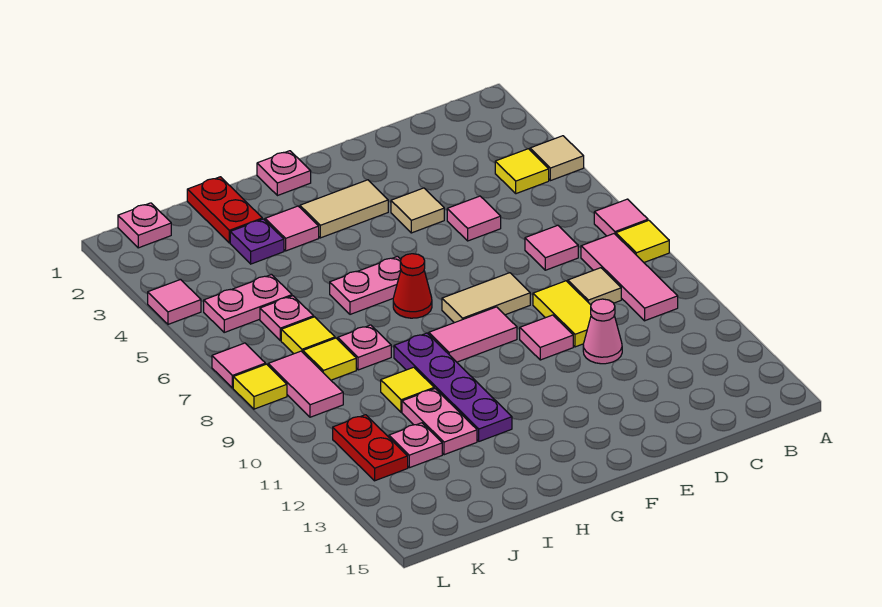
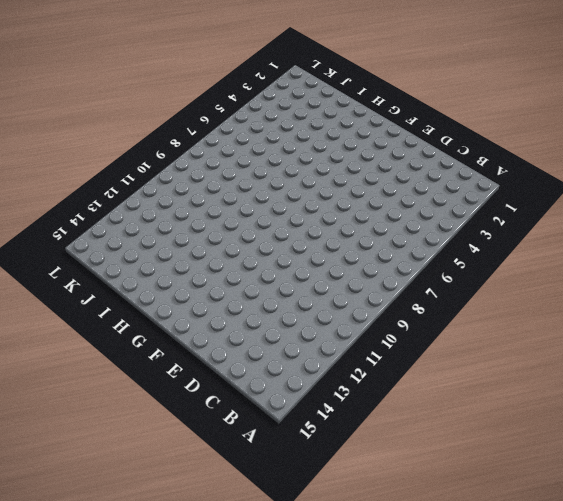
none -> tan tile A4 level 1
none -> pink tile A7 level 1
none -> yellow tile A8 level 1
none -> yellow tile B4 level 1

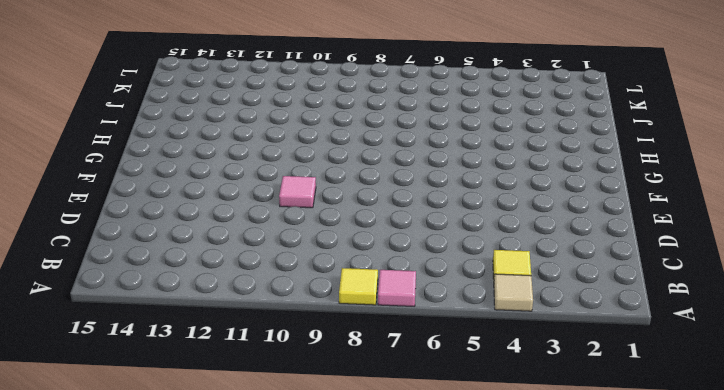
none -> pink tile B8:B10 level 1
none -> pink tile C7 level 1
none -> tan tile C9 level 1
none -> pink tile D5 level 1

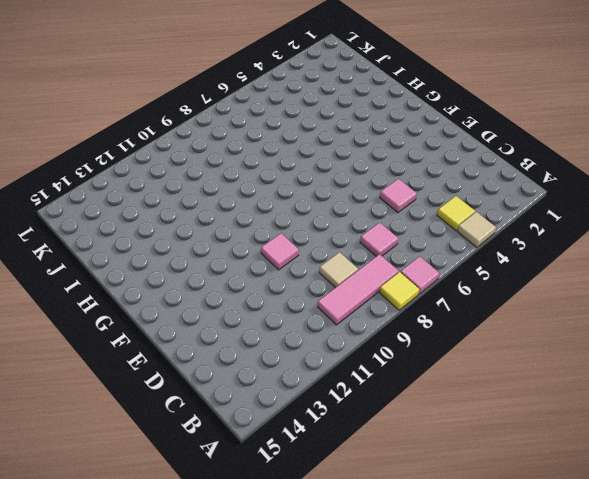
none -> yellow tile D9:D10 level 1
none -> pink cone D11 level 1
none -> tan tile E4 level 1
none -> tan tile E8:F8 level 1

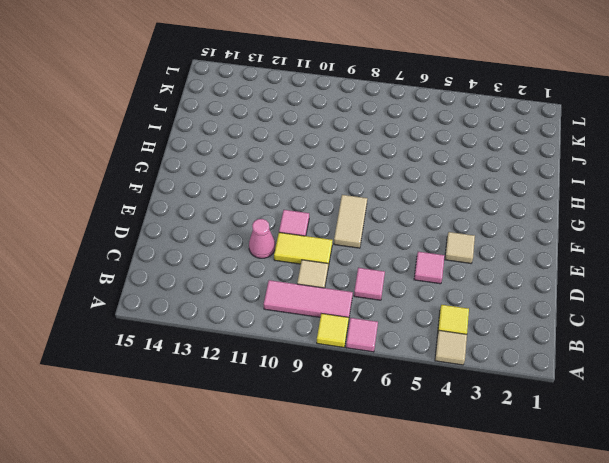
none -> tan tile F3:G3 level 1
none -> pink tile F9:G9 level 1
none -> pink plate G1 level 1
none -> pink plate G6:H6 level 1

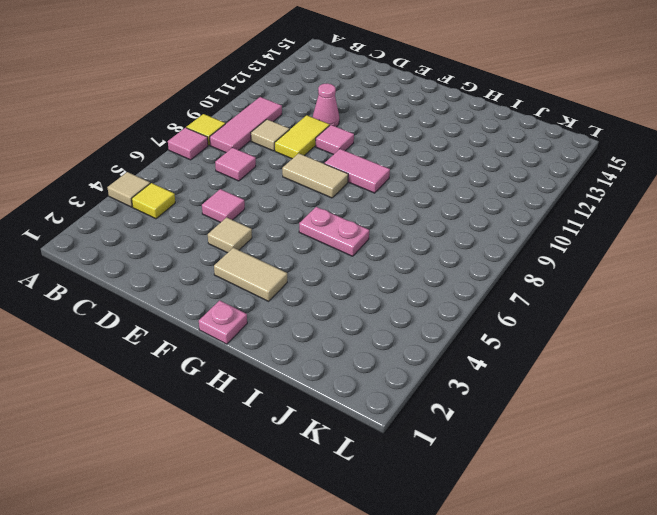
none -> red cone G7 level 1
none -> pink tile H3 level 1
none -> purple plate H9:H12 level 1
none -> red plate I1:I2 level 1

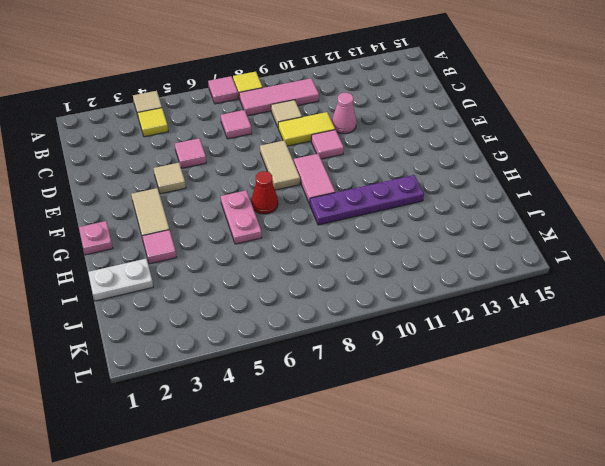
white plate I1:I2 level 1 -> red plate I1:I2 level 1
none -> purple plate I3 level 1
none -> pink plate I8 level 1
none -> yellow tile I10 level 1
none -> pink plate I11:I12 level 1

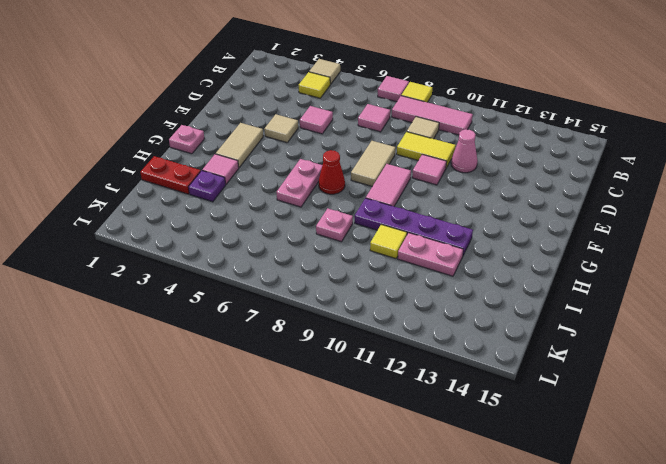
none -> pink plate J5:K5 level 1
none -> pink plate J6 level 1
none -> yellow tile J7 level 1
none -> yellow tile J8 level 1

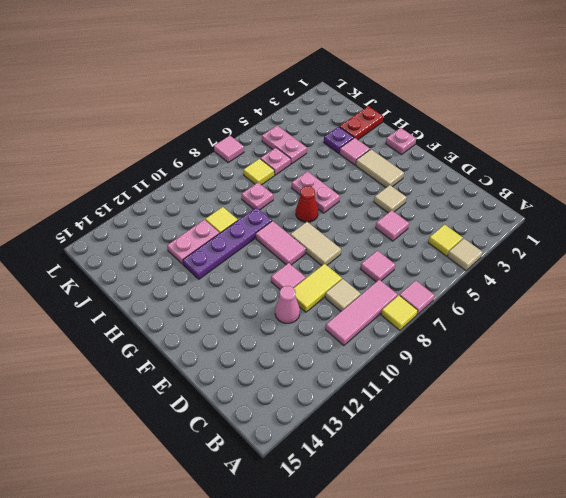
none -> yellow tile J8 level 1
none -> pink plate J12 level 1
none -> pink plate K1 level 1
none -> pink tile K8:K9 level 1

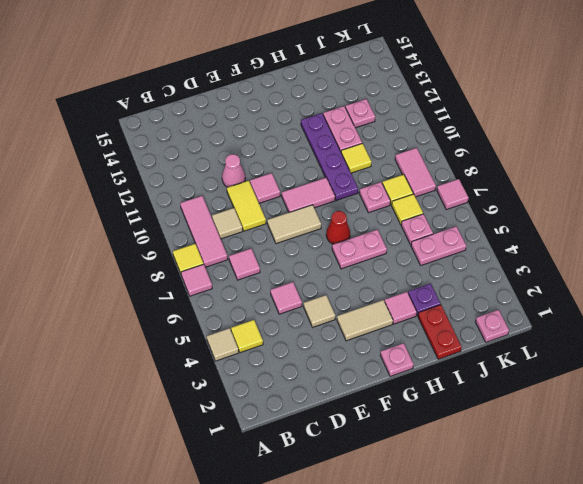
none -> red plate K11:K12 level 1
none -> pink tile L4 level 1
none -> yellow tile L8 level 1

